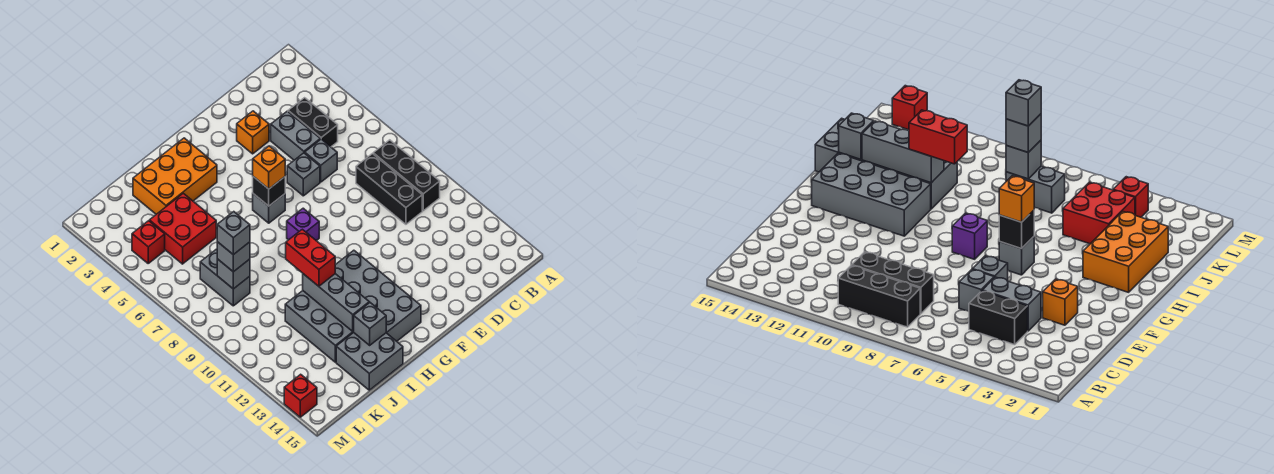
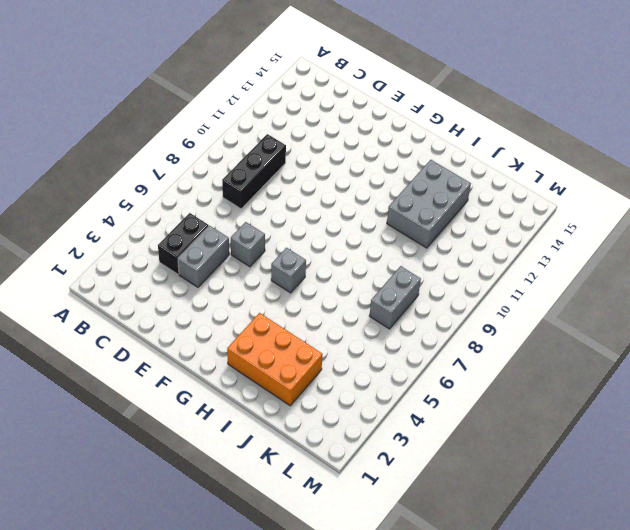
none -> black brick B8:B10 level 1
none -> grey brick D6 level 1
none -> orange brick E3 level 1

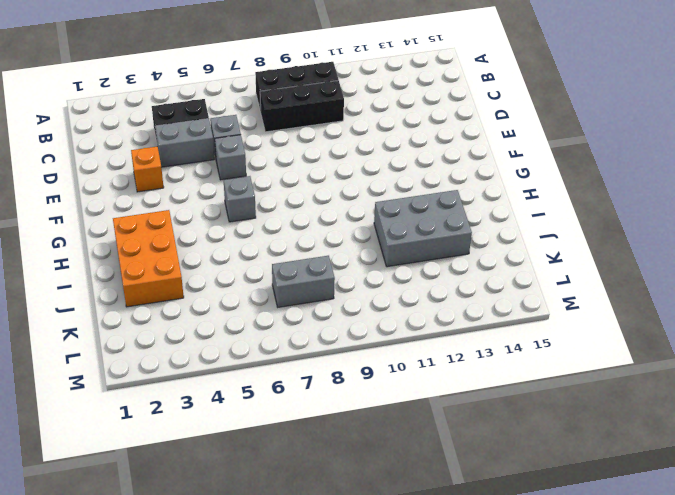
none -> purple brick G8 level 1
none -> grey brick G11:H14 level 1
none -> grey brick I14:J15 level 1

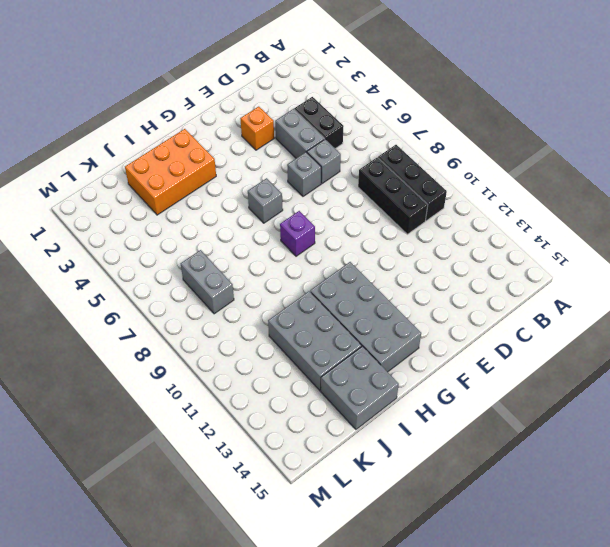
none -> red brick J4:K5 level 1
none -> red brick L4 level 1
none -> red brick M14 level 1

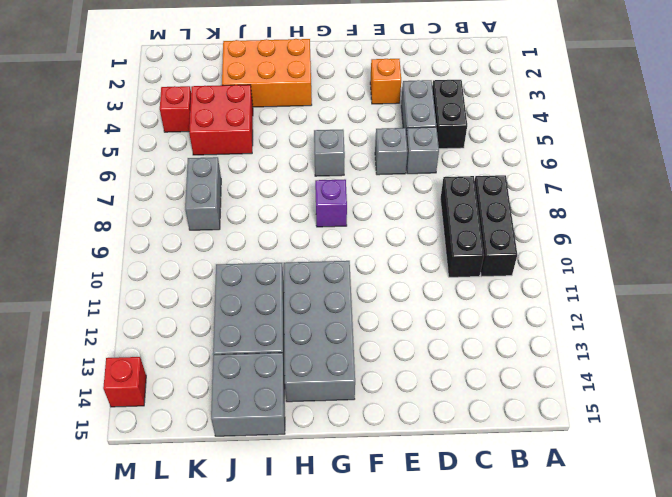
none -> black brick G6 level 2
none -> grey brick I11:I13 level 2
none -> grey brick I14 level 2

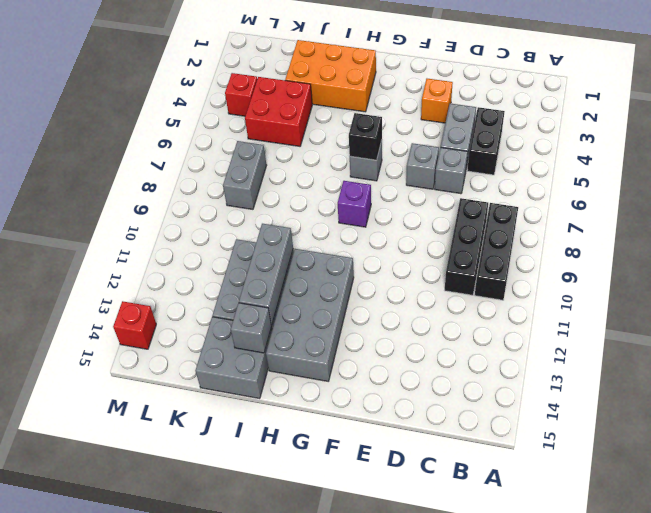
none -> grey brick K8 level 2
none -> orange brick G6 level 3
none -> red brick I10:I11 level 3

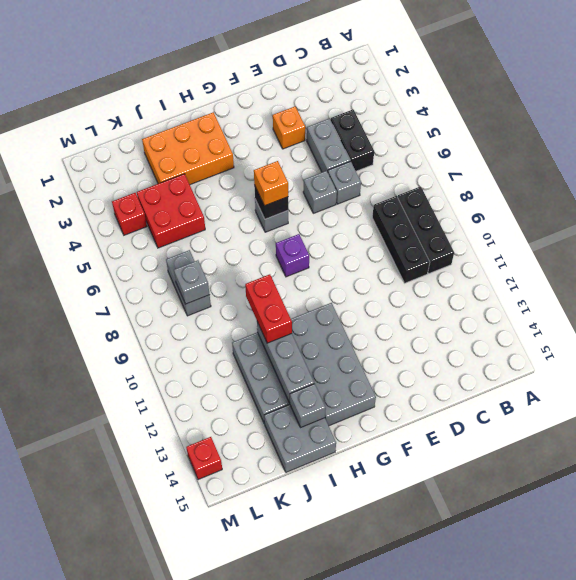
none -> grey brick K8 level 3
none -> grey brick K8 level 4

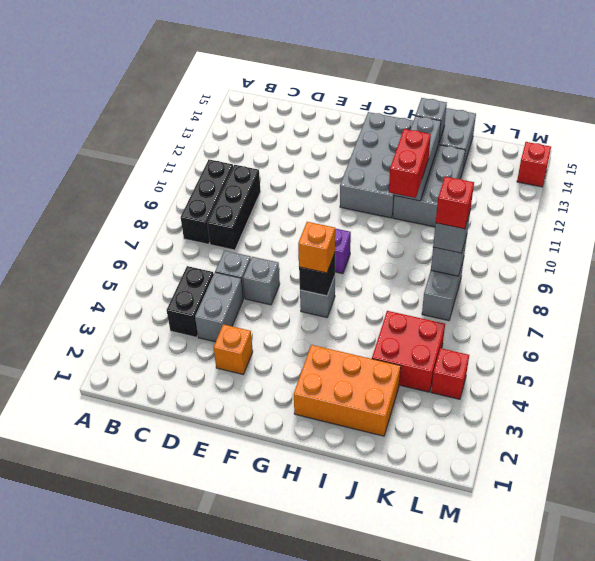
red brick K8 level 4 -> grey brick K8 level 4

